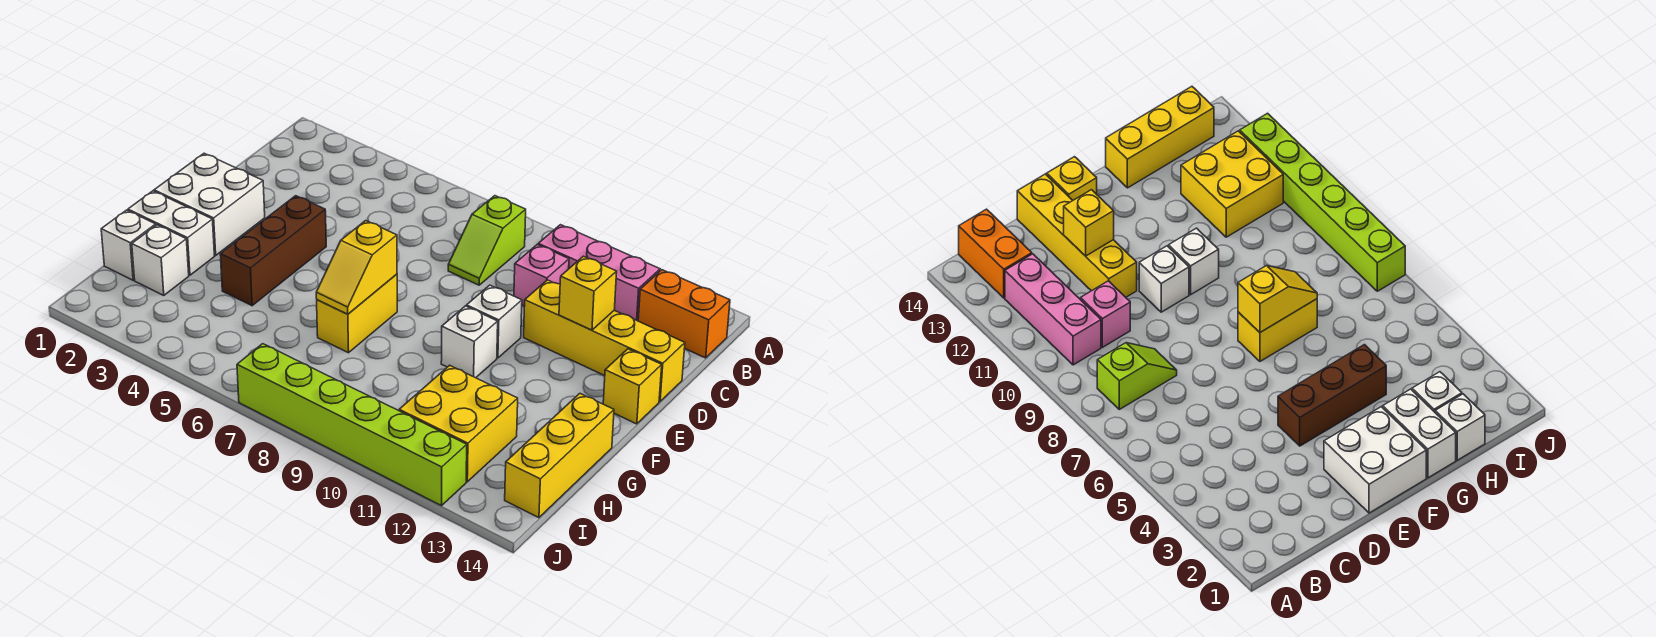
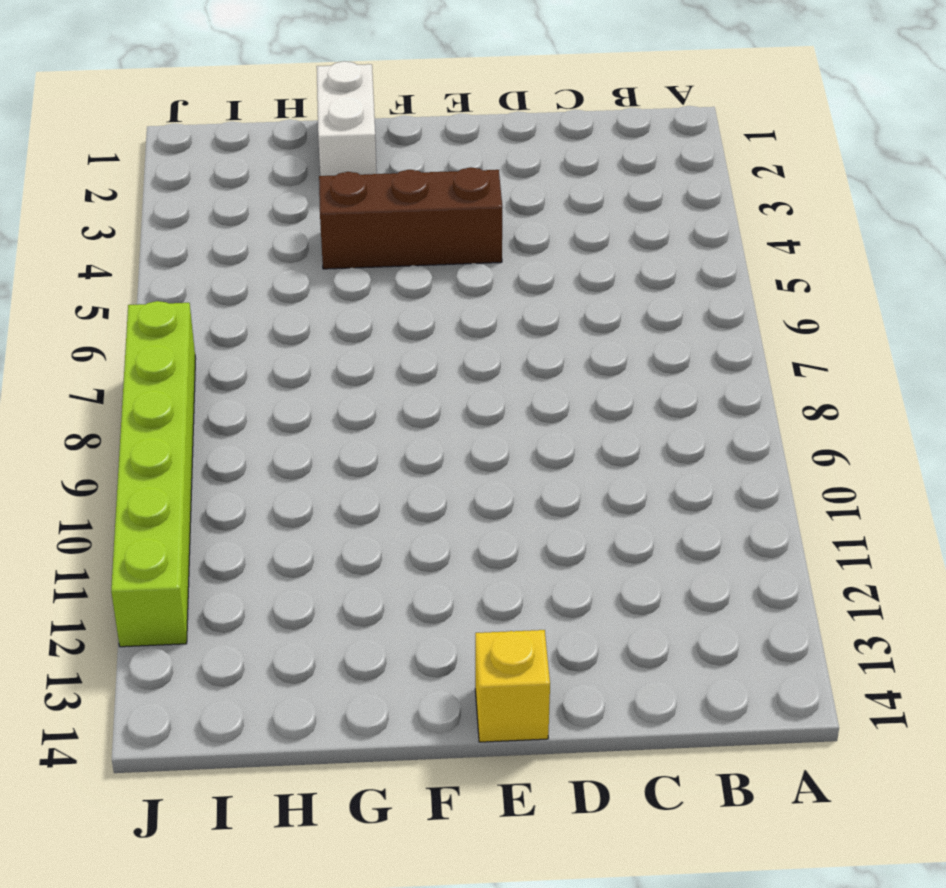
none -> lime slope B8:C8 level 1 top B
none -> pink brick B10:B12 level 1
none -> orange brick B13:B14 level 1

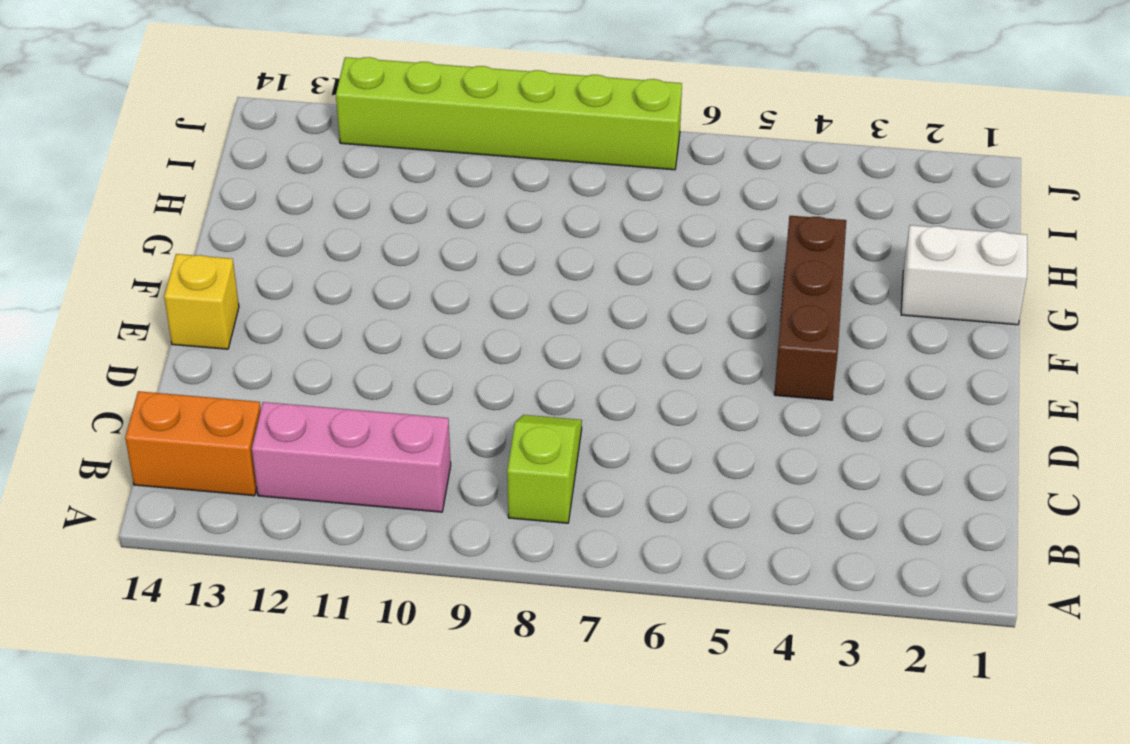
none -> pink brick C10 level 1
none -> yellow brick D11:D14 level 1
none -> white brick E1:F2 level 1

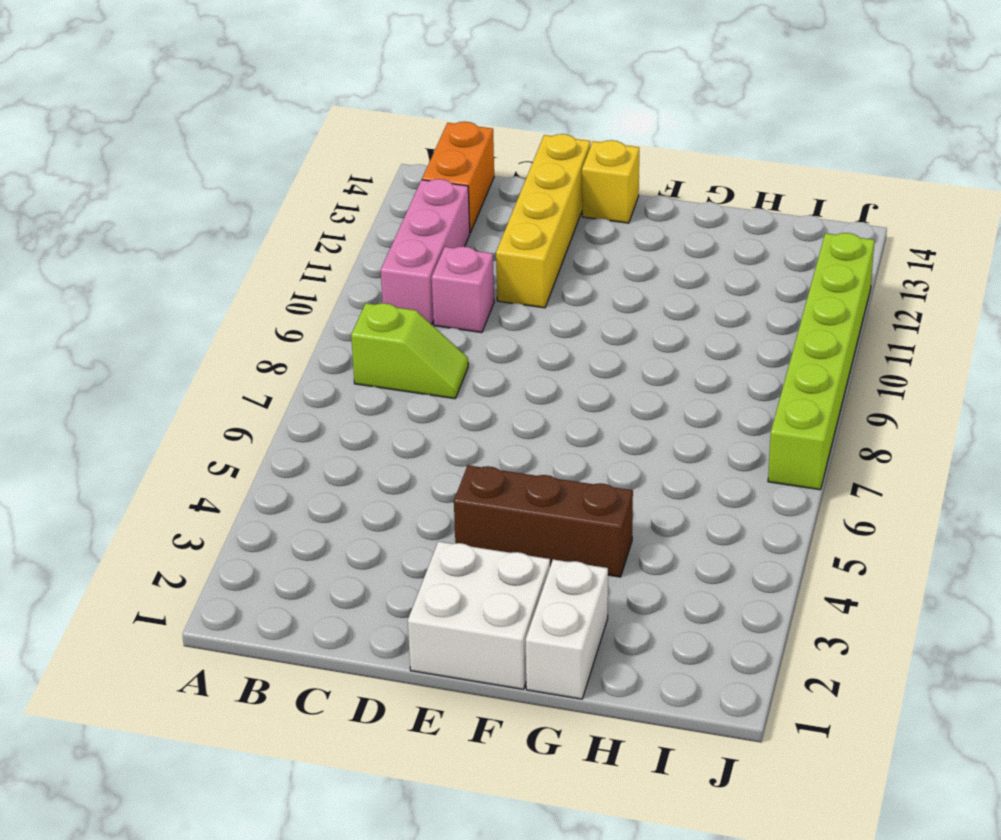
none -> white brick E10 level 1
none -> yellow brick F7:G7 level 1
none -> white brick F10 level 1

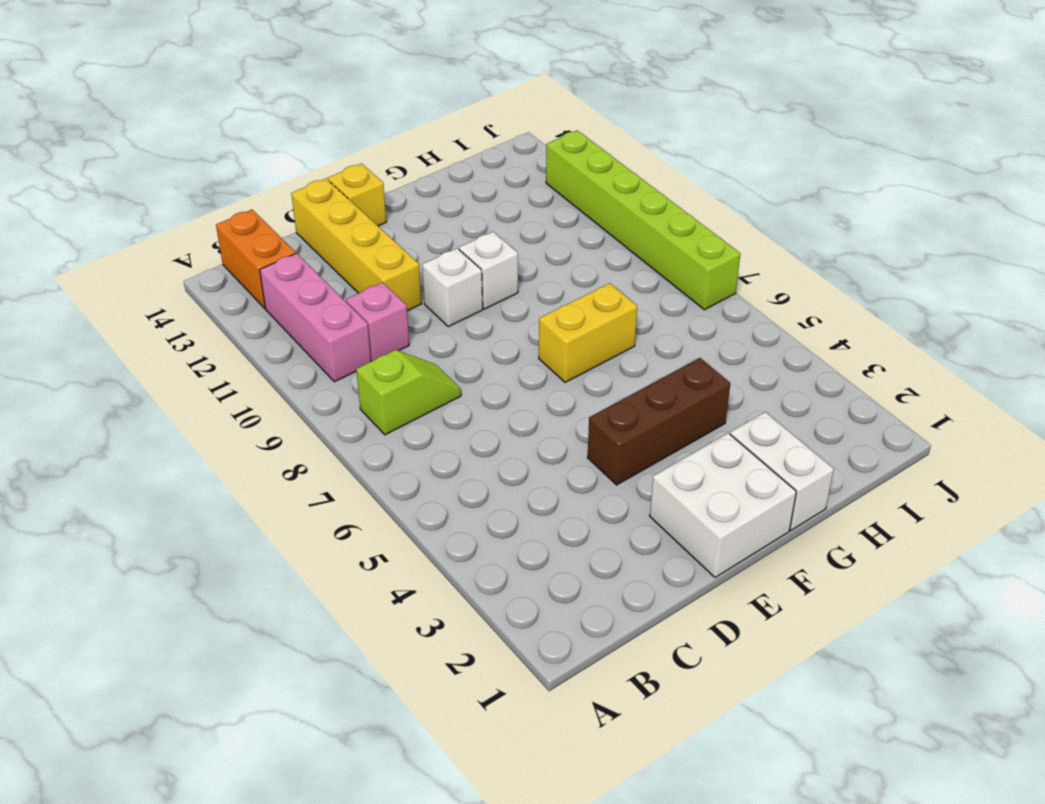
none -> yellow brick G14:I14 level 1
none -> white brick H1 level 1
none -> white brick H2 level 1

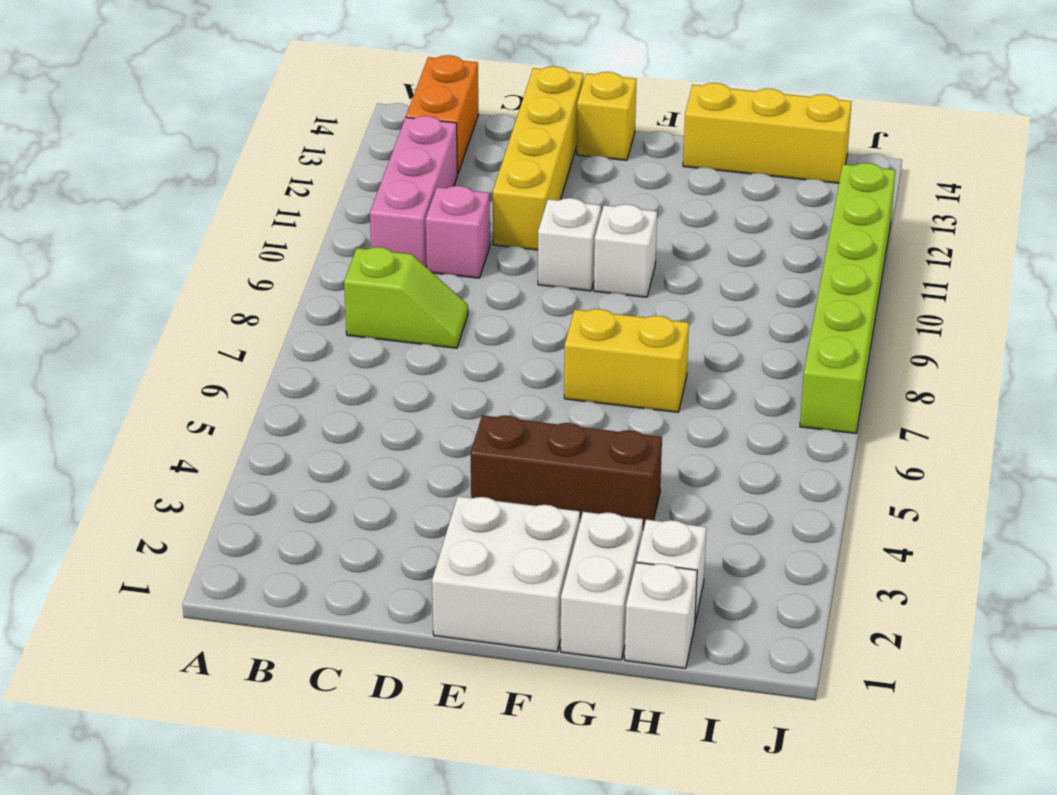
none -> yellow brick H11:I12 level 1
none -> yellow brick D12 level 2
none -> yellow slope F7:G7 level 2 top F

